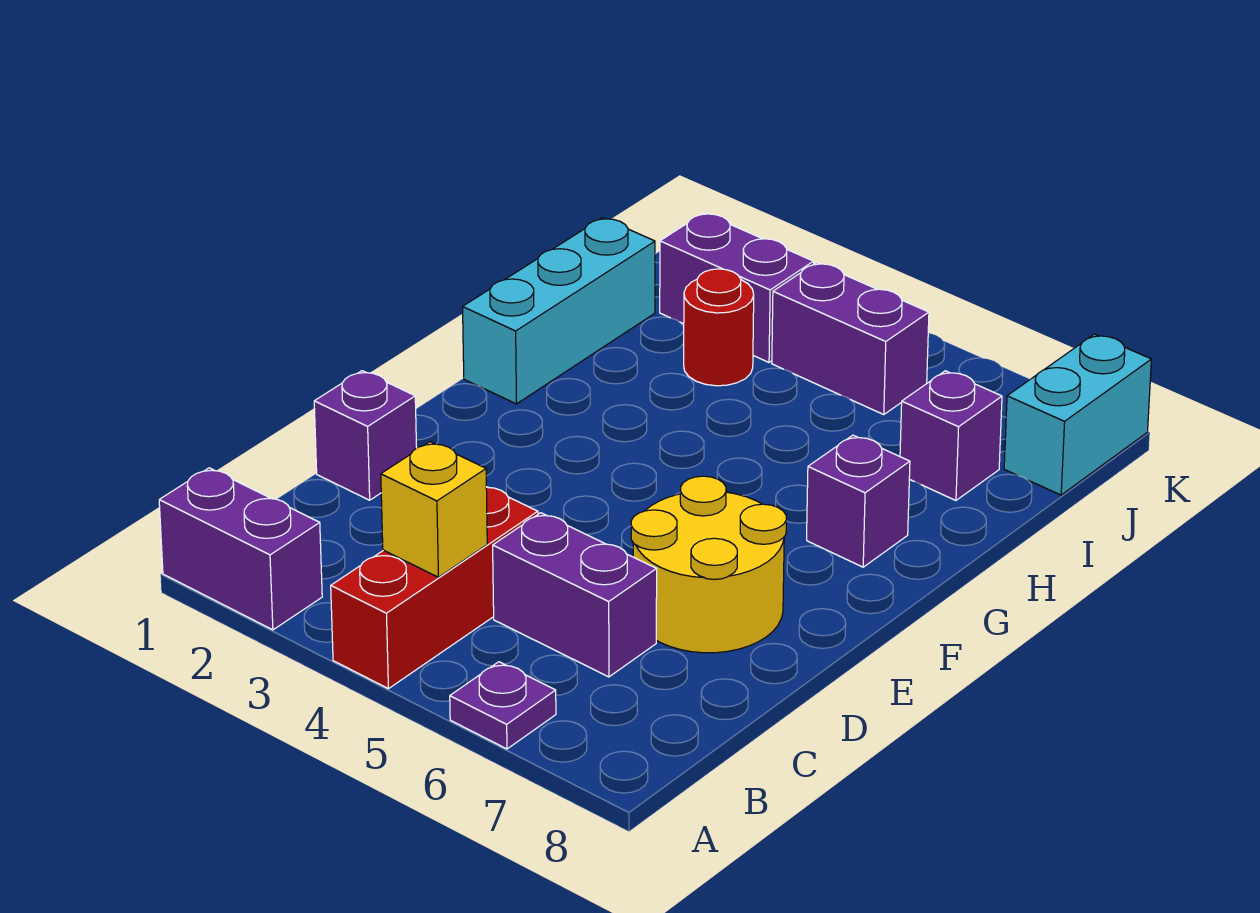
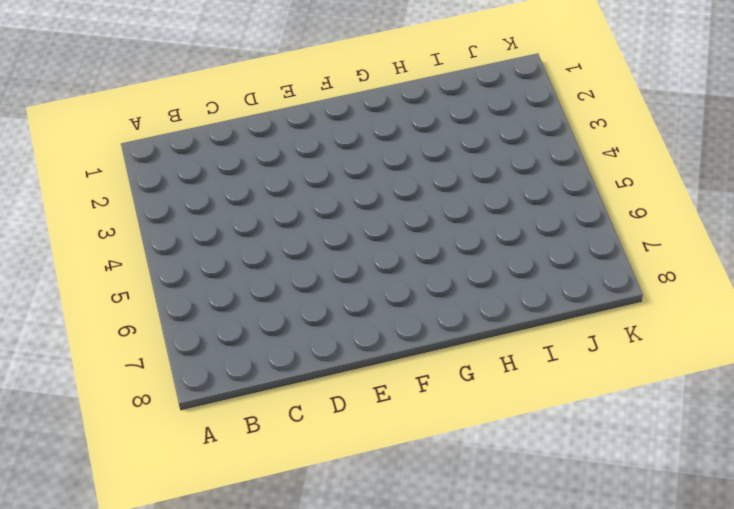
none -> purple brick A1:A2 level 1
none -> red brick A4:C4 level 1
none -> purple plate A6 level 1

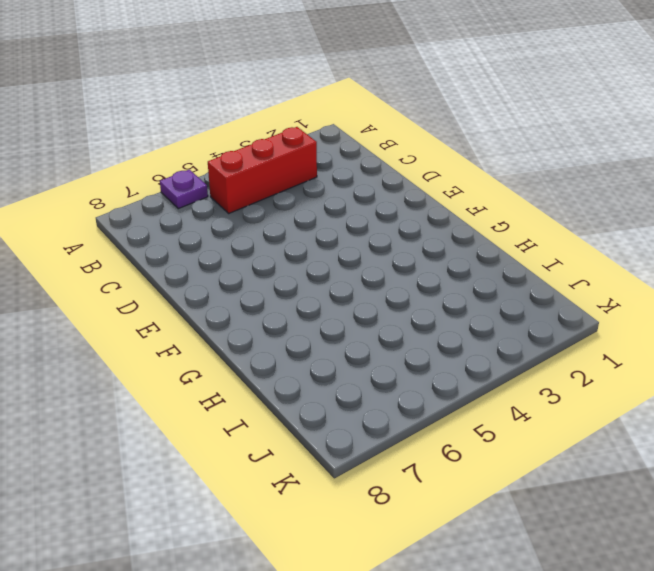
red brick B3:B5 level 1 -> red brick A4:C4 level 1
none -> purple brick A1:A2 level 1
none -> purple brick C5:C6 level 1
none -> purple brick D1 level 1

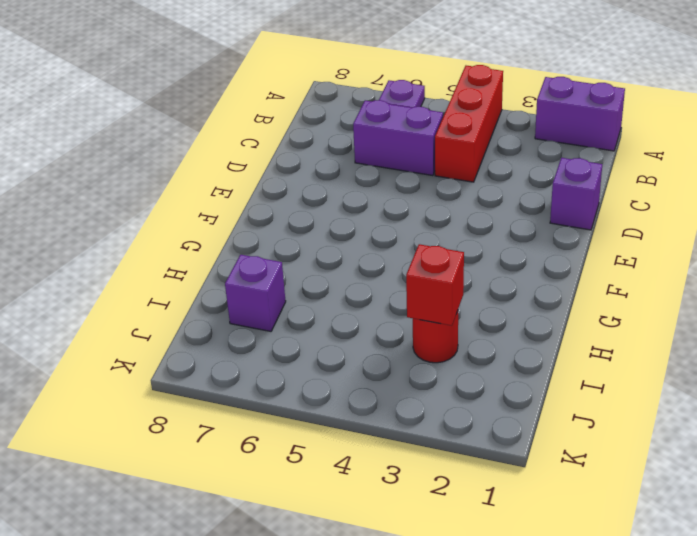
red brick I3 level 2 -> none
none -> yellow round brick D6:E7 level 1
none -> cyan brick G1:I1 level 1
none -> purple brick G7 level 1

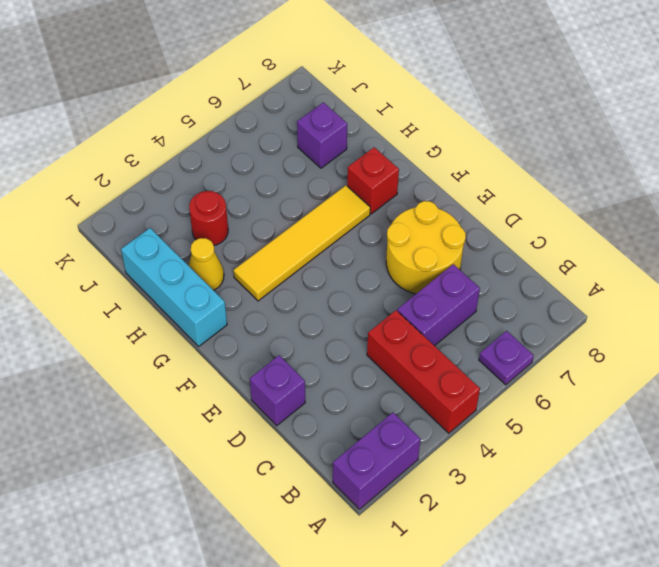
yellow tile G3:G6 level 1 -> none
red brick G7 level 1 -> purple brick G7 level 1
yellow cone H2 level 1 -> none
none -> purple brick J2:J3 level 1
none -> purple brick J4:J5 level 1
none -> cyan brick J8:K8 level 1

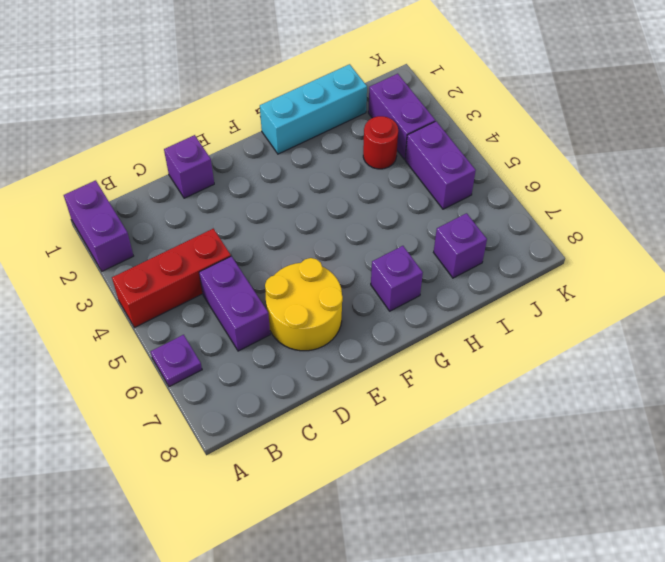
none -> cyan brick J8:K8 level 1
none -> yellow brick B4 level 2

